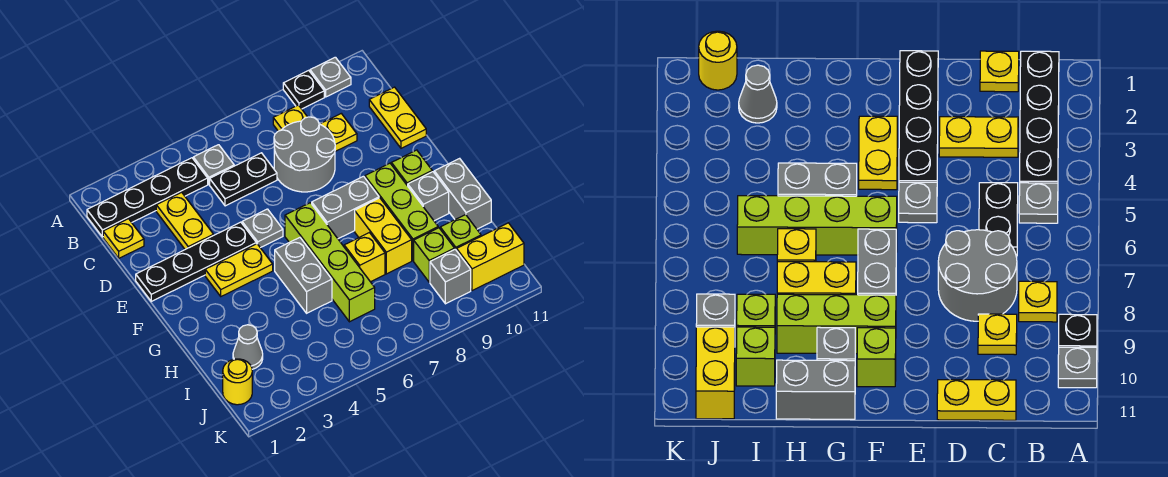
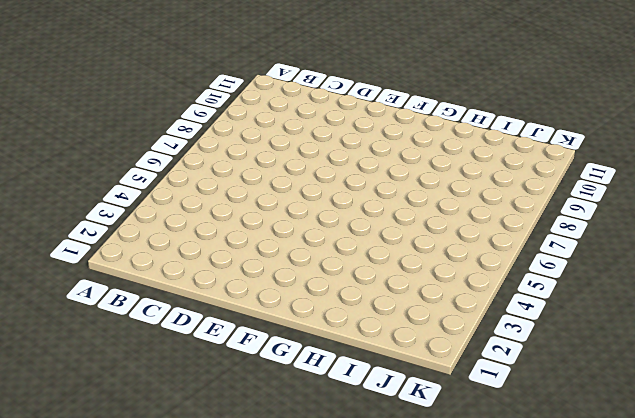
none -> black plate A9 level 1
none -> grey plate A10 level 1
none -> black plate B1:B4 level 1

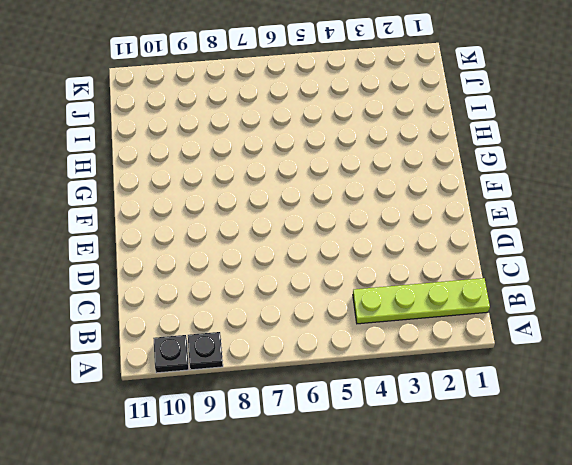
black plate A10 level 1 -> grey plate A10 level 1
lime plate B1:B4 level 1 -> black plate B1:B4 level 1
none -> grey plate B5 level 1
none -> yellow plate B8 level 1
none -> yellow plate C1 level 1

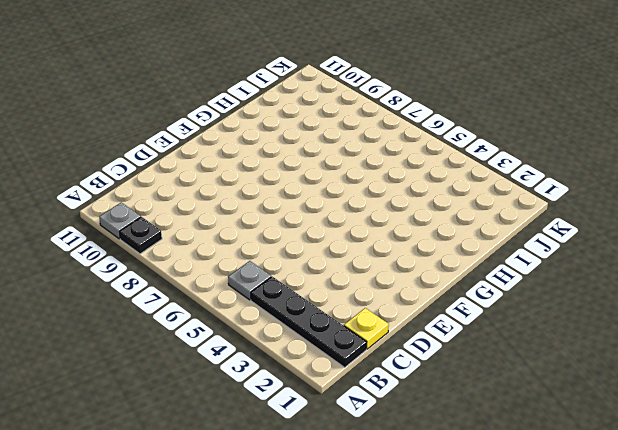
none -> yellow plate B8 level 1
none -> yellow plate C3:D3 level 1
none -> black plate C5:C6 level 1

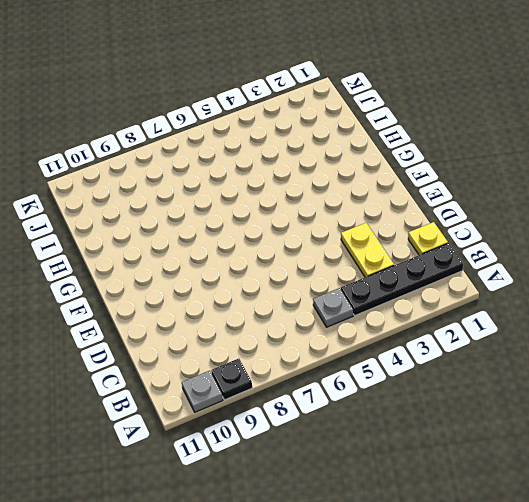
none -> yellow plate B8 level 1
none -> black plate C5:C6 level 1
none -> grey round brick C7:D8 level 1

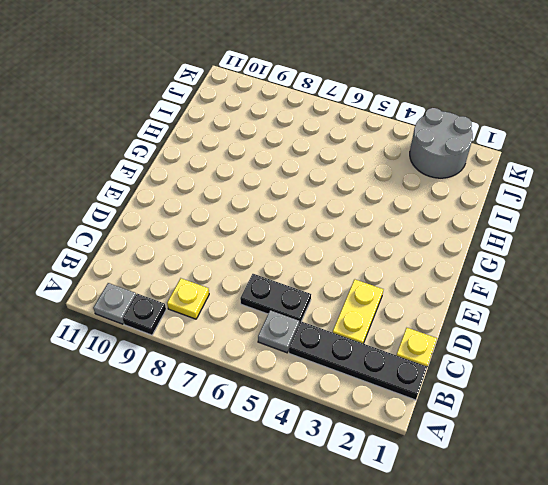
grey round brick J2:K3 level 1 -> grey round brick C7:D8 level 1
none -> yellow plate C9 level 1
none -> yellow plate C11:D11 level 1
none -> black plate E1:E4 level 1

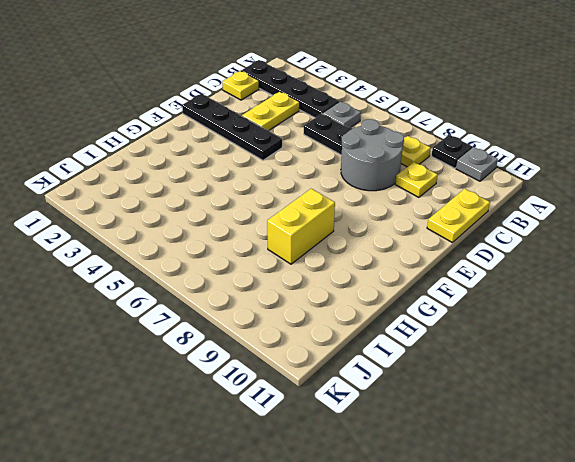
none -> grey plate E5 level 1
none -> yellow plate F3:F4 level 1
none -> lime brick F6:I6 level 1

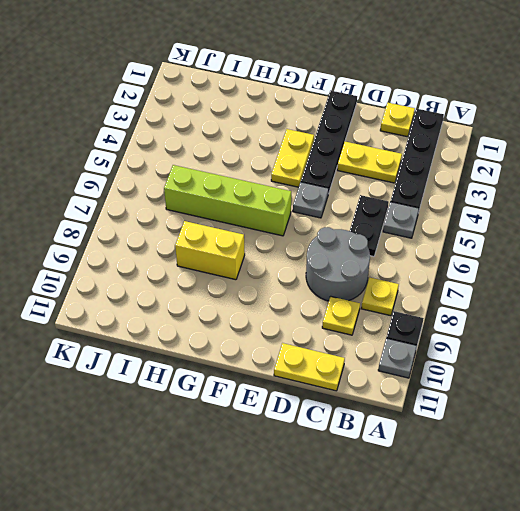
none -> grey brick F7:F8 level 1
none -> lime brick F9:H9 level 1
none -> lime brick F10 level 1

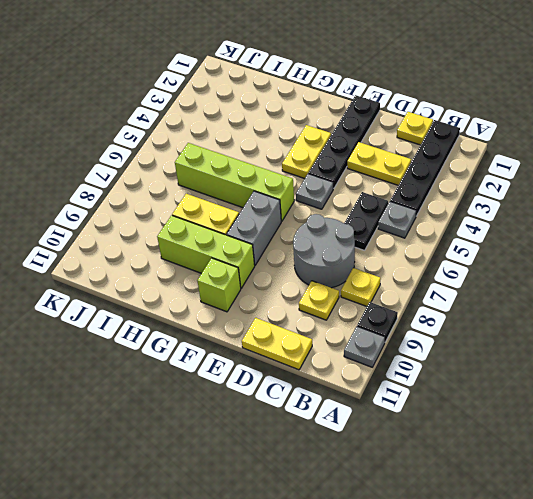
none -> grey brick G5:H5 level 1
none -> grey brick G10 level 1
none -> grey brick G11:H11 level 1

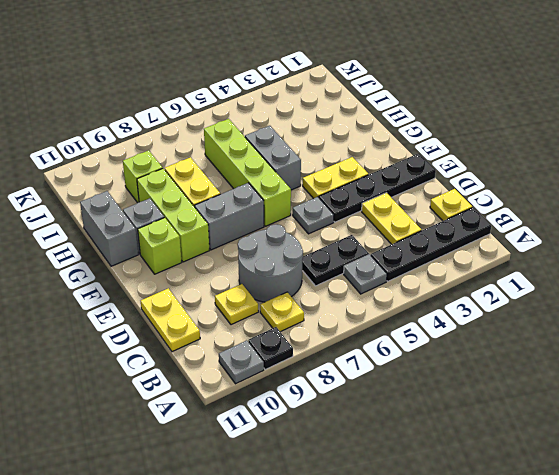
none -> yellow brick H7 level 1
none -> grey cone I2 level 1
none -> lime brick I10 level 1

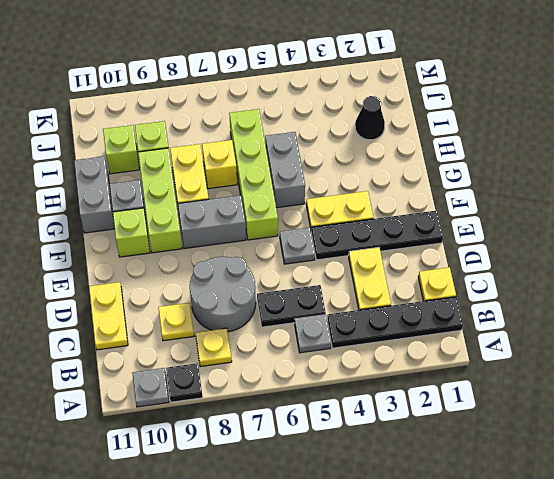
black cone I2 level 1 -> grey cone I2 level 1
none -> yellow round brick J1 level 1
none -> grey brick J9 level 1
none -> yellow brick J10:J11 level 1

